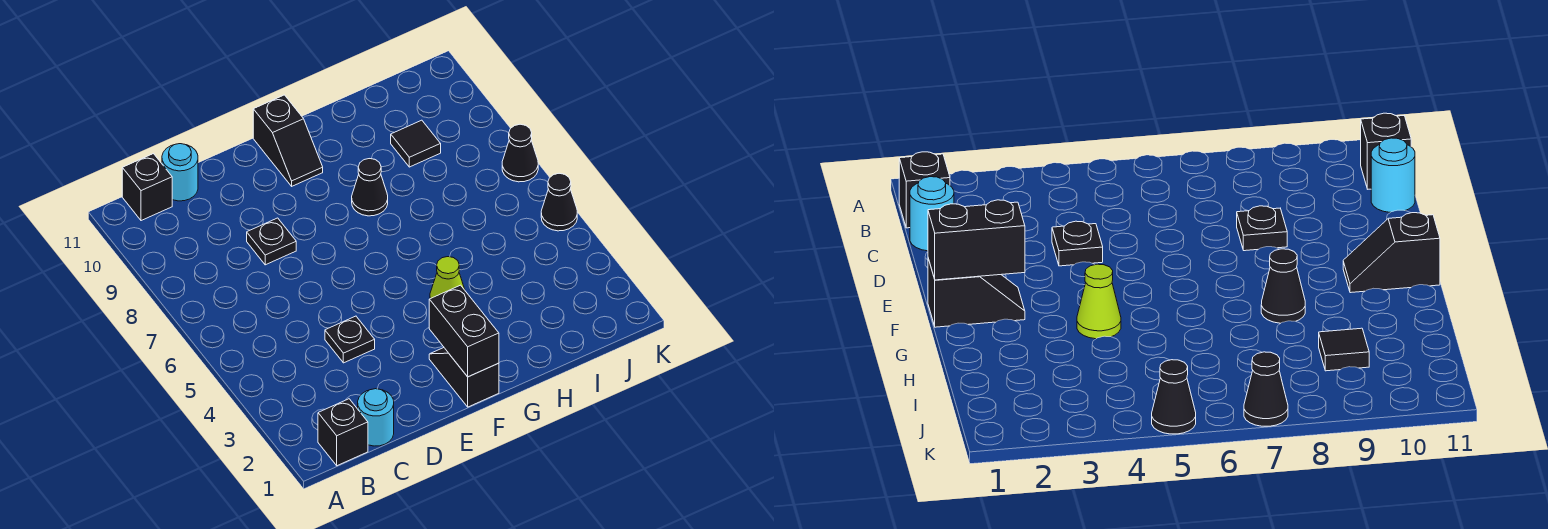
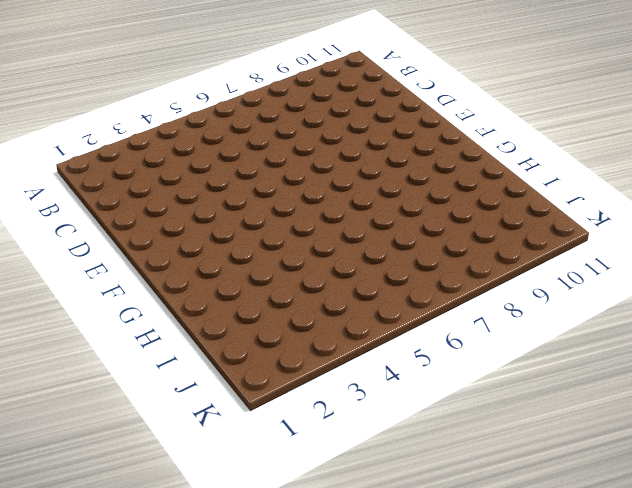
none -> black brick B1 level 1
none -> black brick B11 level 1
none -> cyan round brick C1 level 1

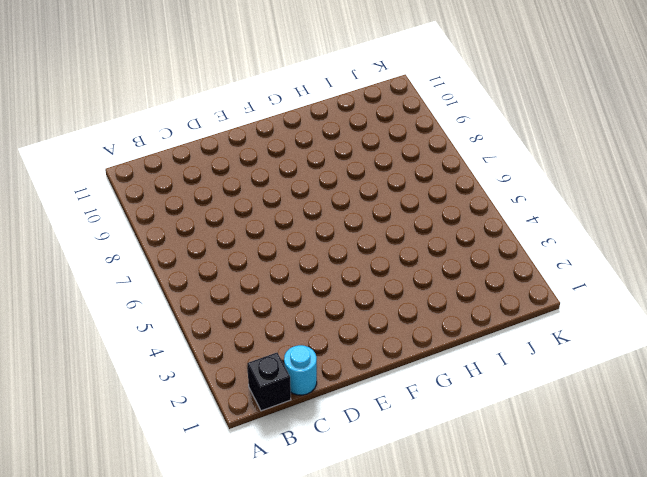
none -> black brick B11 level 1
none -> cyan round brick C11 level 1
none -> black plate D4 level 1

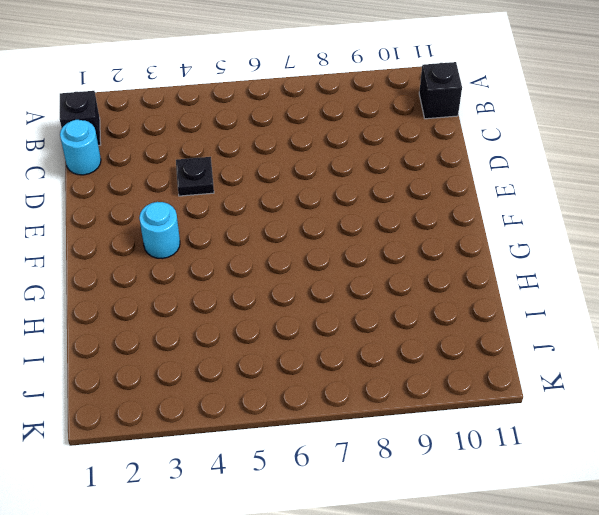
cyan round brick F3 level 1 -> cyan round brick C11 level 1
none -> black plate D8 level 1
none -> black slope F1:F2 level 1 top 1
none -> black slope F10:F11 level 1 top 11

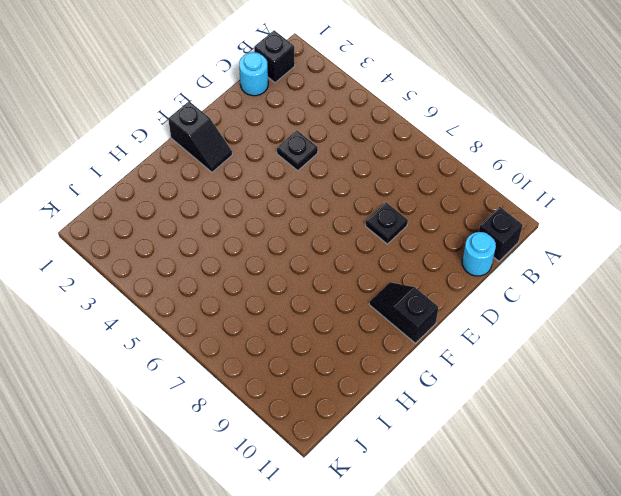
none -> lime cone G4 level 1
none -> black cone G8 level 1
none -> black tile I9 level 1

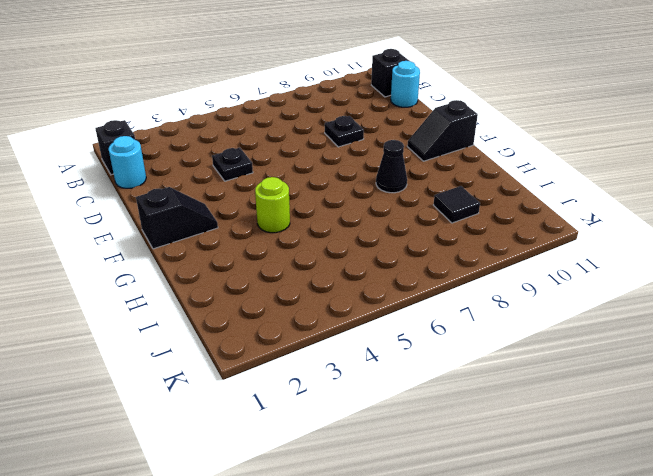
lime round brick G4 level 1 -> lime cone G4 level 1
none -> black cone K5 level 1
none -> black cone K7 level 1
none -> black brick F1:F2 level 2

